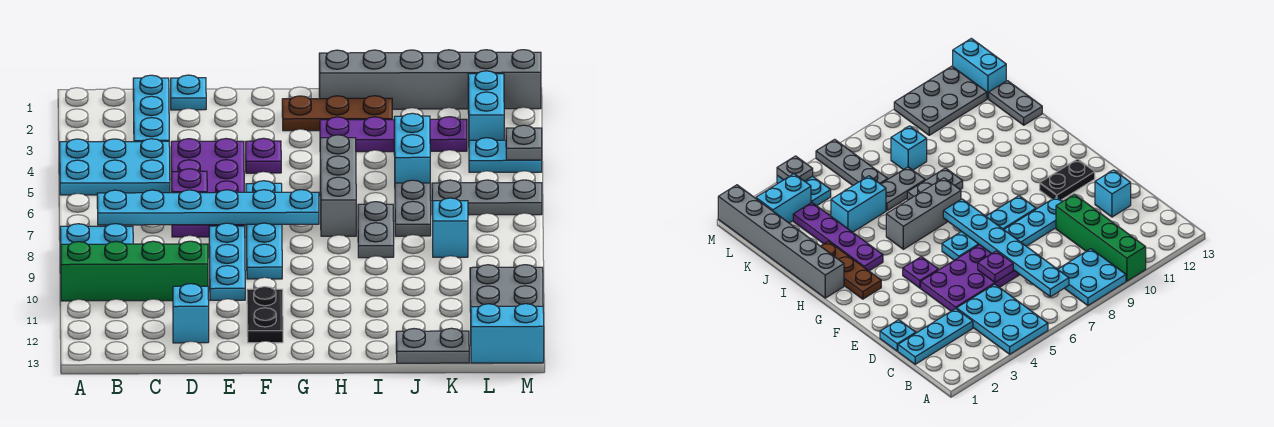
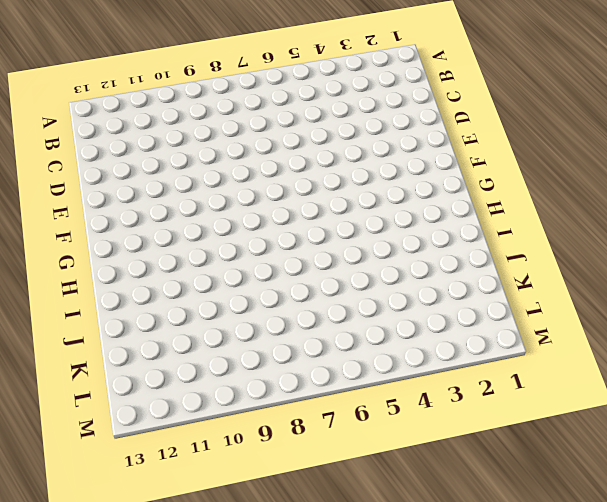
none -> cyan plate A4:C5 level 1
none -> cyan plate A8:B9 level 1
none -> green brick A10:D10 level 1

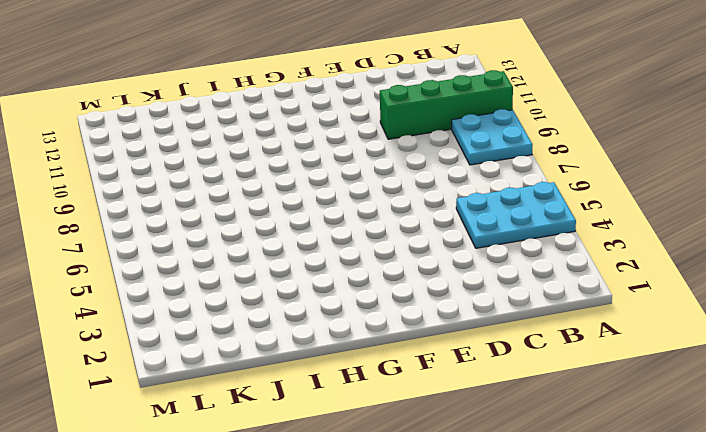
none -> cyan plate C1:C3 level 1
none -> cyan plate D1 level 1
none -> purple plate D4:E7 level 1

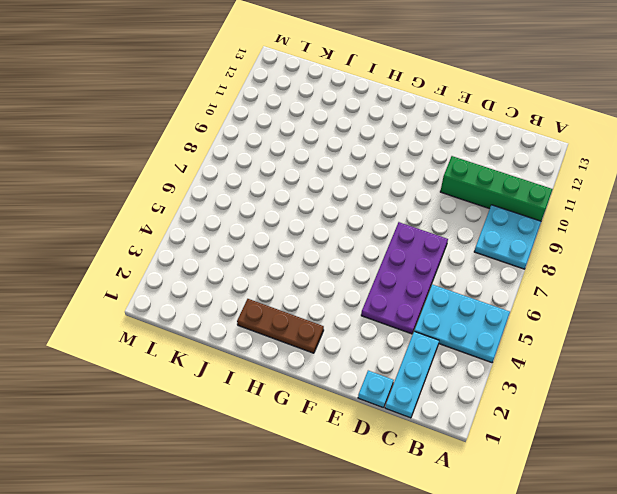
none -> cyan brick D12 level 1
none -> cyan plate E8:E10 level 1
none -> purple plate F4 level 1

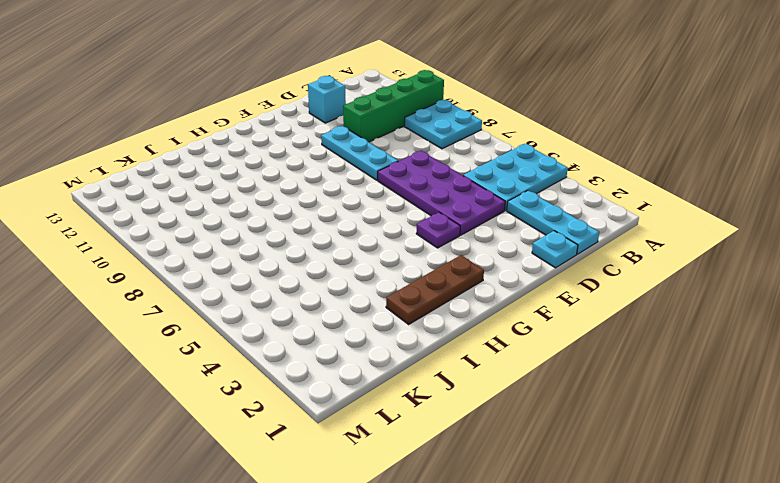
none -> cyan plate F6:F9 level 1
none -> black plate F11:F12 level 1
none -> grey brick H1:M1 level 1

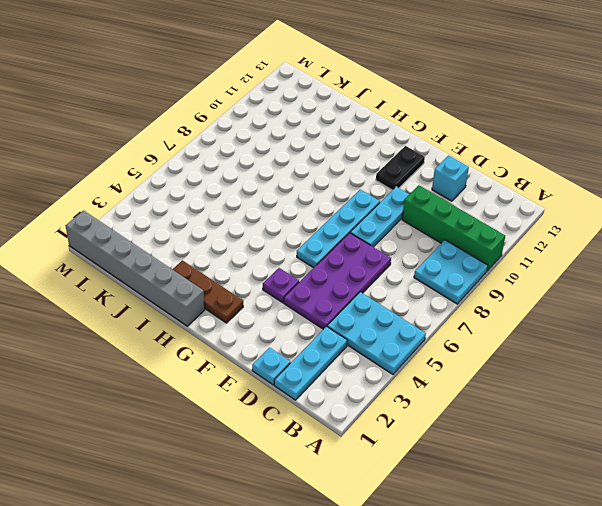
none -> purple plate H3:K3 level 1
none -> grey brick H5:H7 level 1
none -> grey plate I7:I8 level 1

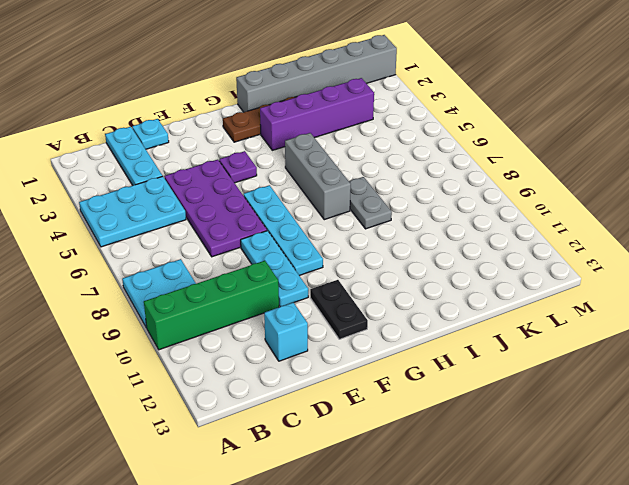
purple brick H3:K3 level 1 -> purple plate H3:K3 level 1
none -> cyan brick J4:J5 level 1
none -> grey plate J6:J7 level 1
none -> grey plate J13:K13 level 1

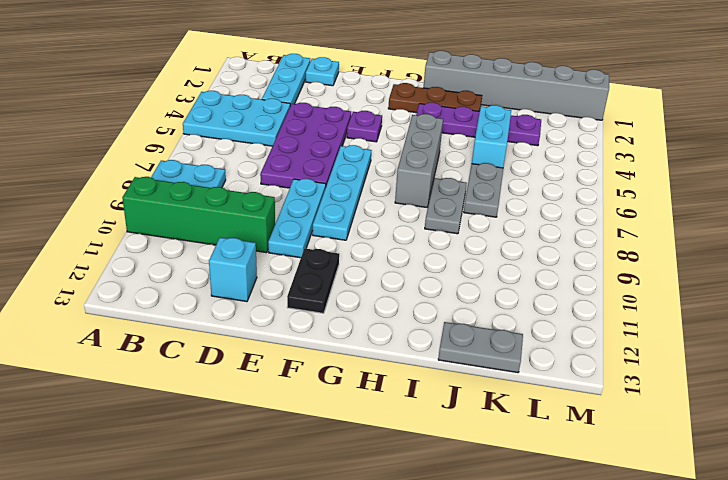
none -> grey plate K6:M6 level 1
none -> cyan brick K8 level 1
none -> cyan brick L2:L3 level 1

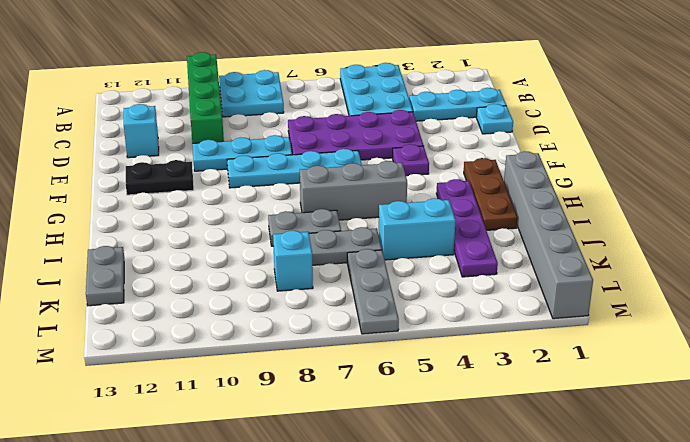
none -> cyan brick L2:L3 level 1
none -> cyan plate L4:M4 level 1
none -> grey plate L10:M12 level 1

